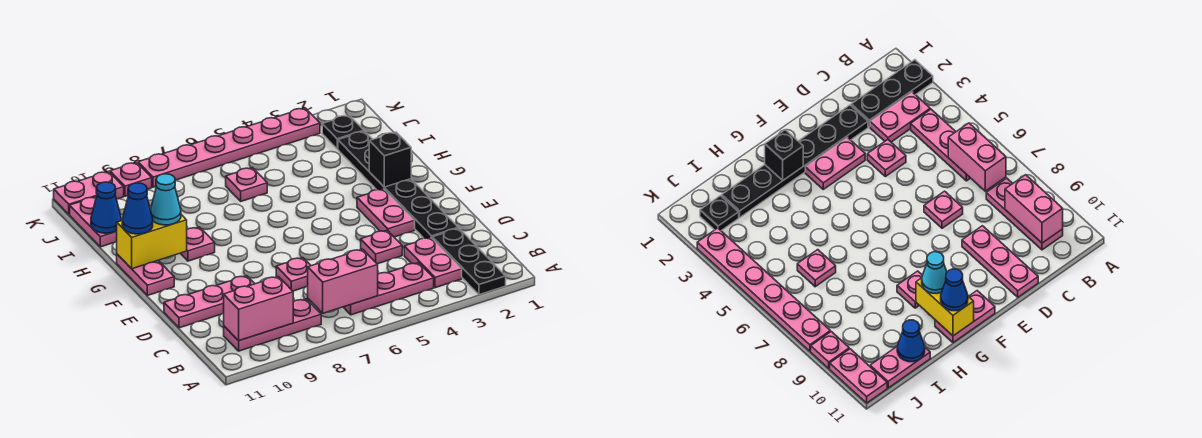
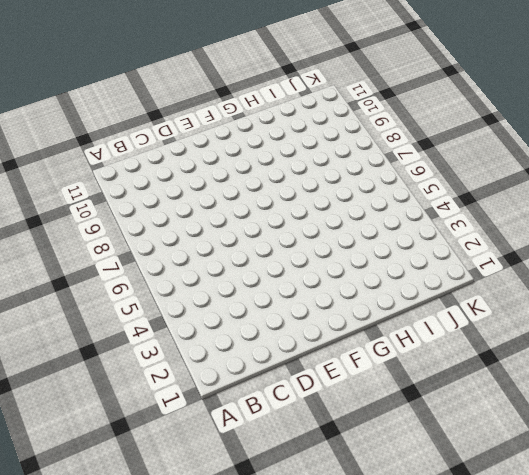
none -> black plate A2:C2 level 1
none -> pink plate B3:C3 level 1
none -> pink plate B4:B6 level 1

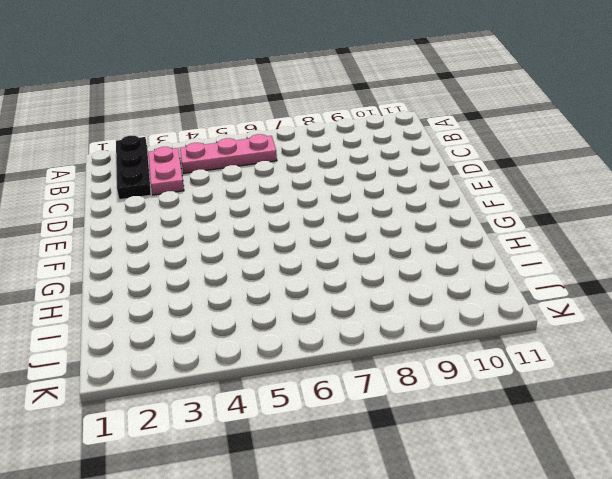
none -> pink plate B8:B10 level 1
none -> black plate D2:I2 level 1
none -> pink plate D4 level 1

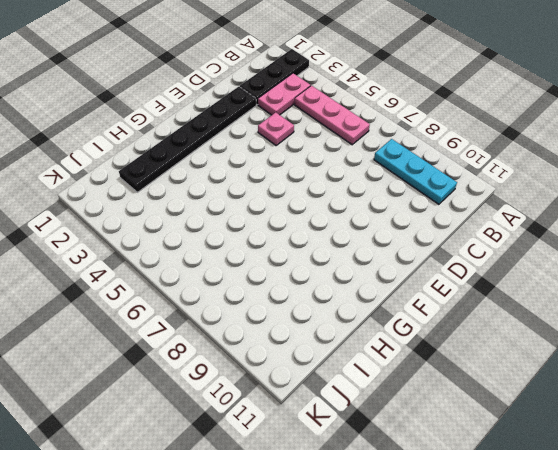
cyan plate B8:B10 level 1 -> pink plate B8:B10 level 1
none -> pink plate D7 level 1
none -> pink plate D9:D11 level 1
none -> pink plate E3:F3 level 1

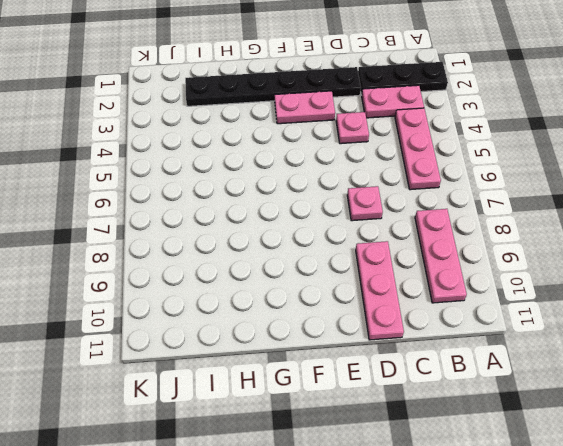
none -> pink plate F11:G11 level 1
none -> pink plate G9 level 1
none -> pink plate I6 level 1

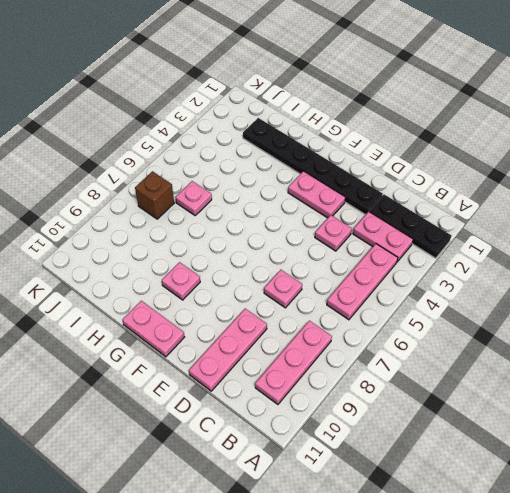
brown brick J7 level 1 -> none
none -> pink plate I11:J11 level 1
none -> black plate J2 level 1
none -> pink plate K3:K8 level 1

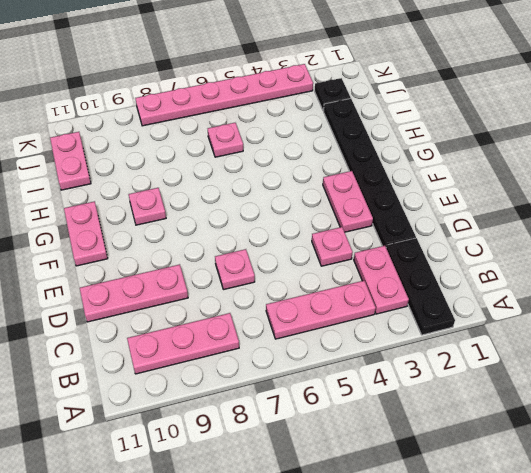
none -> pink plate K9 level 1
none -> pink plate K10:K11 level 1
none -> pink brick B6:B7 level 2

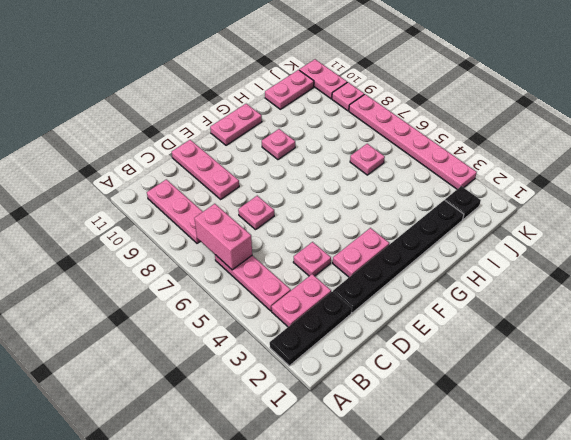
none -> pink brick B9:B10 level 2
none -> black brick G2 level 2
none -> yellow brick G10:G11 level 2

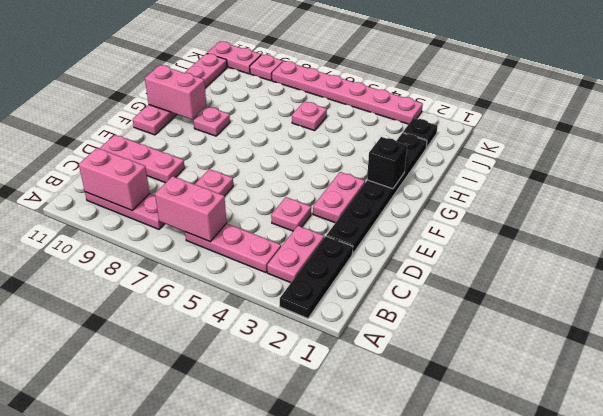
pink brick G10:G11 level 2 -> yellow brick G10:G11 level 2
none -> blue cone I11 level 2
none -> cyan cone G10 level 3
none -> blue cone G11 level 3

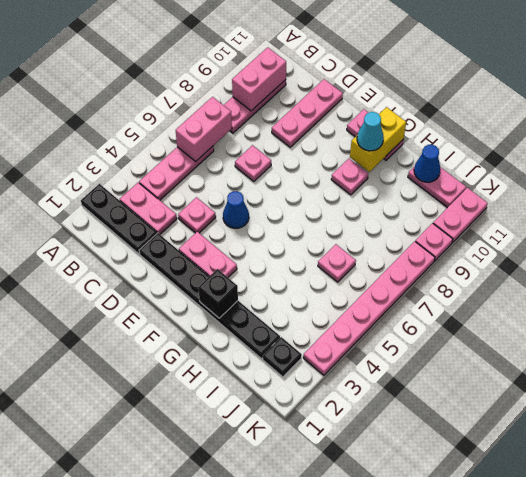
blue cone E5 level 1 -> blue cone G11 level 3

